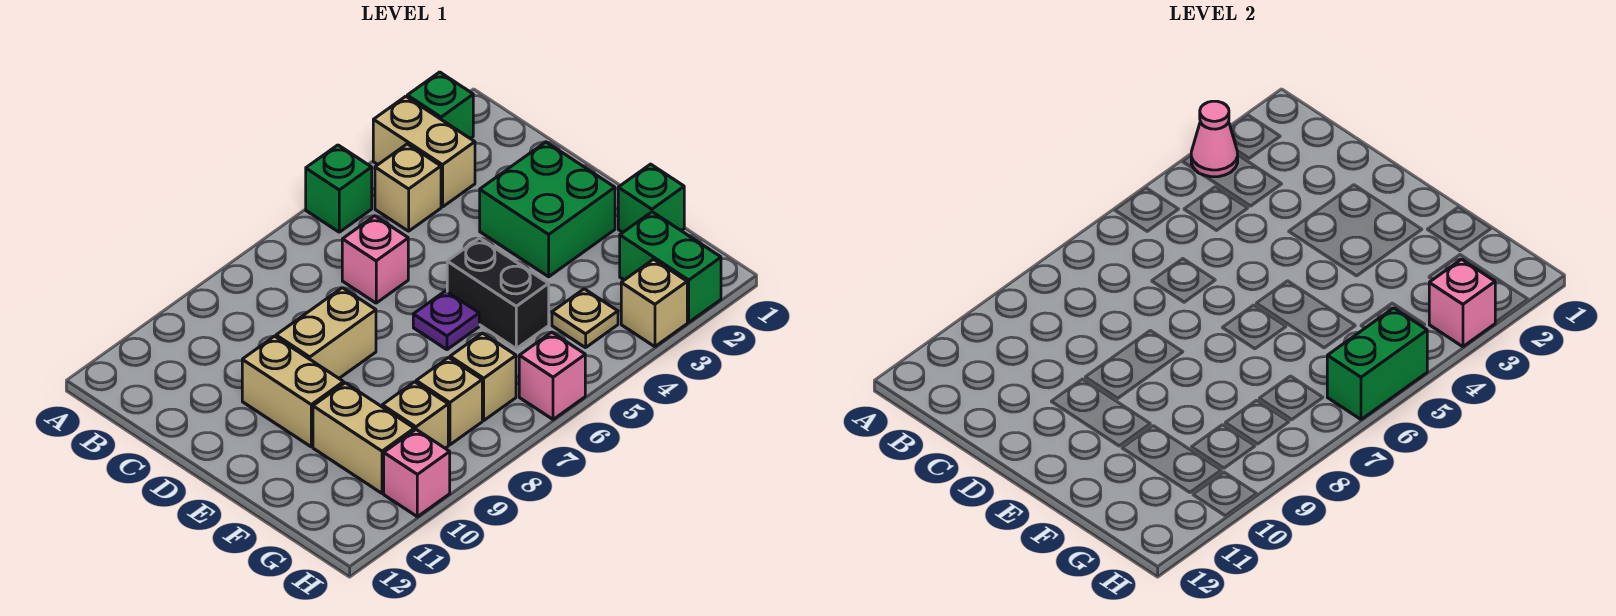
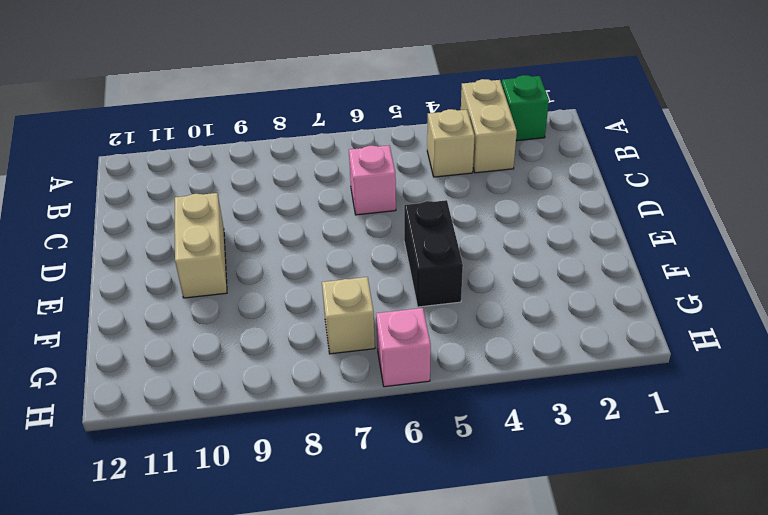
none -> green brick A5 level 1
none -> green brick D2:E3 level 1
none -> tan brick D8:D9 level 1

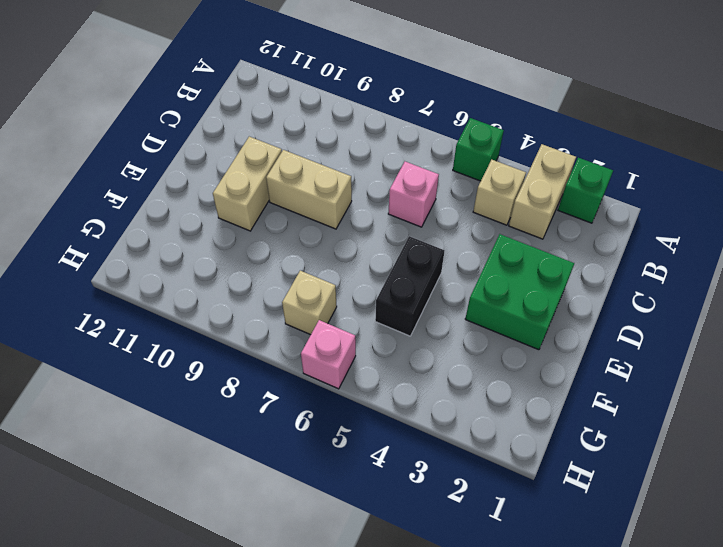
none -> purple plate E6 level 1
none -> green brick F1 level 1
none -> tan brick F10:G10 level 1

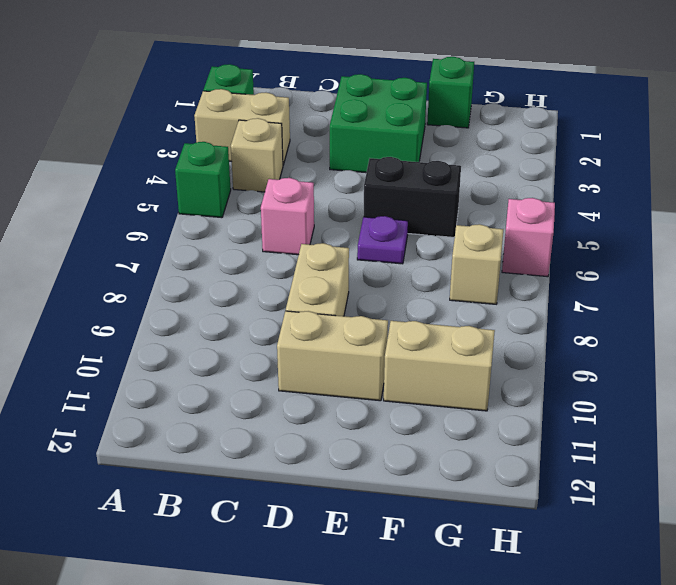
none -> green brick G2:H2 level 1
none -> tan plate G4 level 1
none -> tan brick G8 level 1

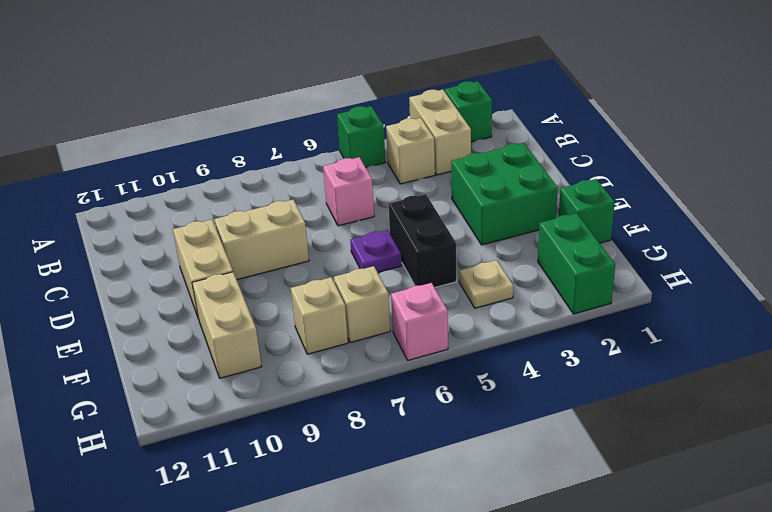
none -> tan brick G9 level 1
none -> tan brick H3 level 1
none -> pink brick H10 level 1

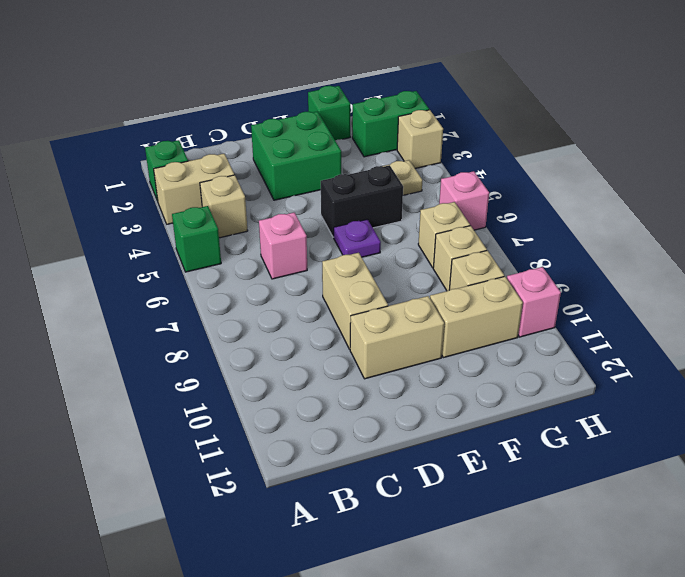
none -> pink cone A3 level 2
none -> pink brick H3 level 2
none -> green brick H5:H6 level 2

